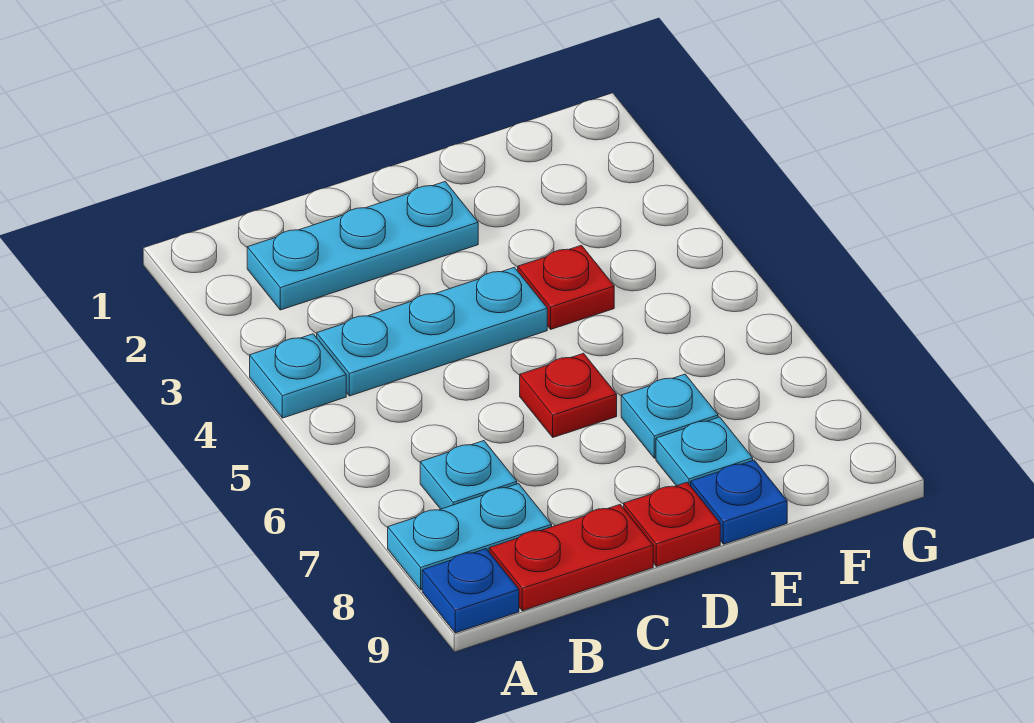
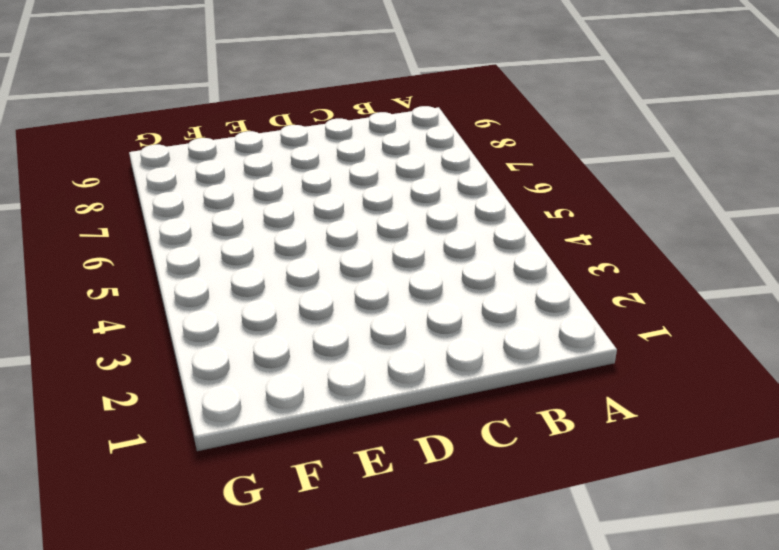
none -> cyan plate A4 level 1
none -> cyan plate A8:B8 level 1
none -> blue plate A9 level 1

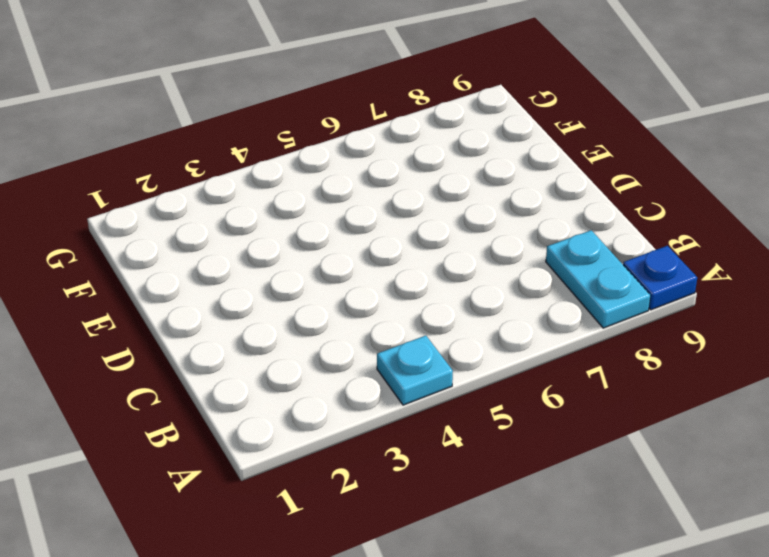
none -> cyan plate B2:D2 level 1
none -> cyan plate B4:D4 level 1
none -> cyan plate B7 level 1

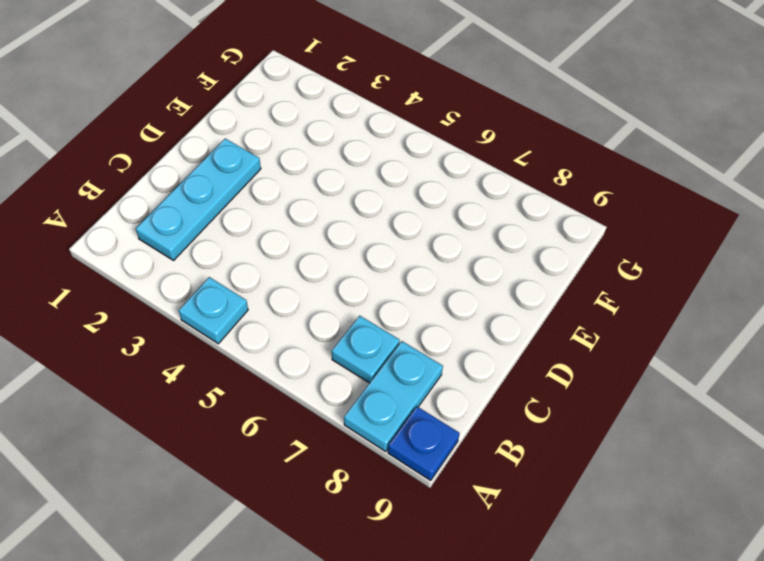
none -> cyan plate B4:D4 level 1
none -> red plate B9:C9 level 1
none -> red plate D6 level 1

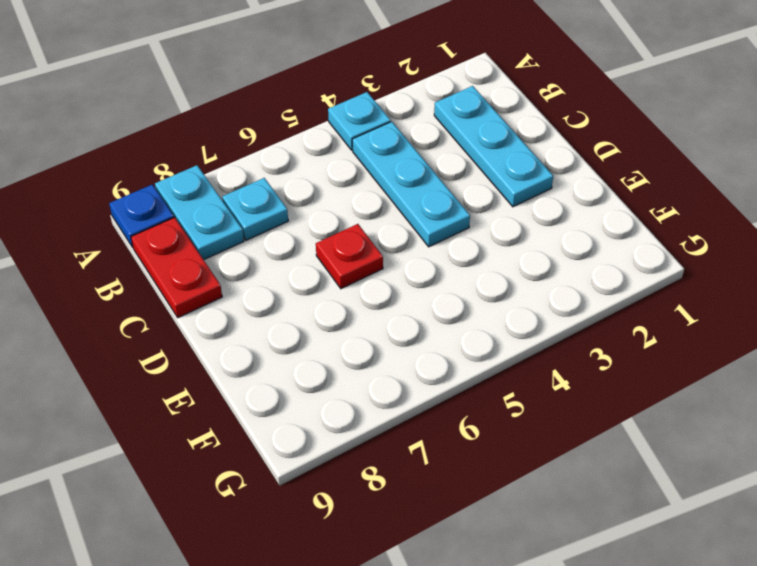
none -> red plate D9 level 1
none -> red plate E4 level 1
none -> cyan plate E7 level 1

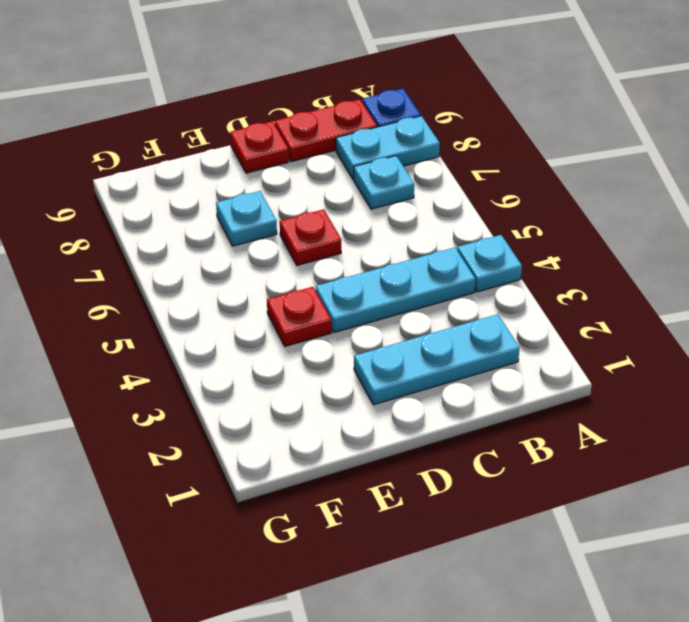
none -> cyan plate E8 level 1
none -> blue plate E9 level 1

